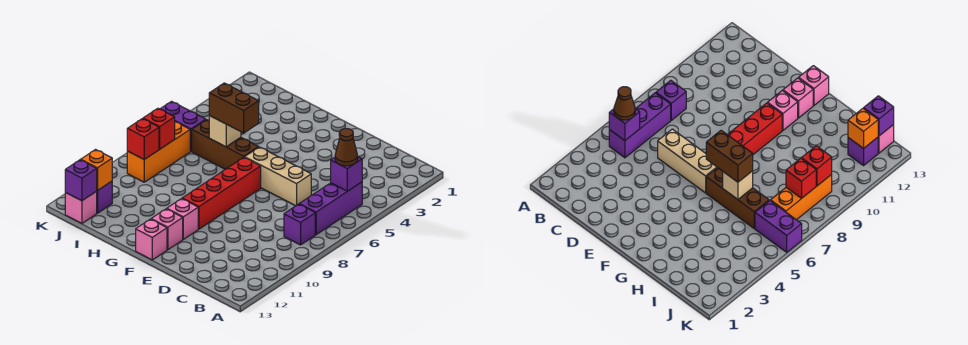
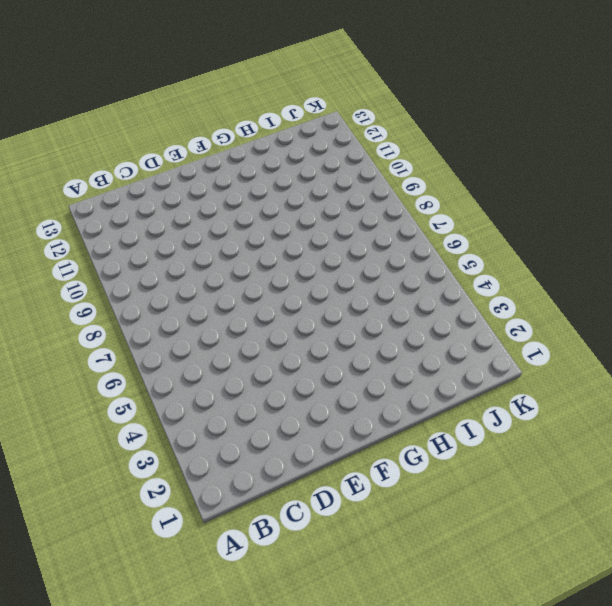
none -> purple brick B5:B7 level 1
none -> purple brick B8 level 1
none -> tan brick D6:F6 level 1

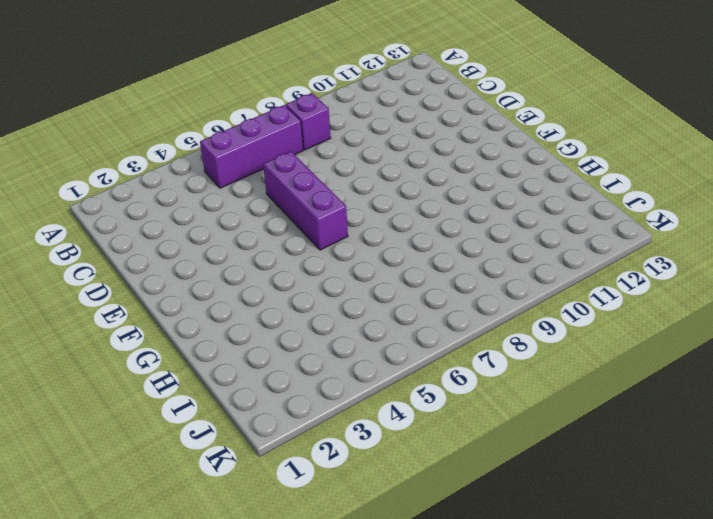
purple brick D6:F6 level 1 -> tan brick D6:F6 level 1
none -> red brick F7:F10 level 1
none -> pink brick F11 level 1
none -> pink brick F12 level 1

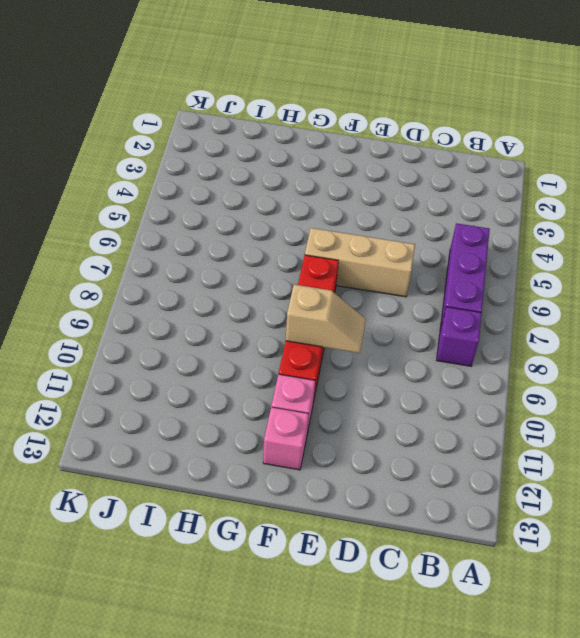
tan slope E9:F9 level 2 top F -> none
none -> pink brick F13 level 1
none -> brown brick G6:I6 level 1
none -> purple brick J6:K6 level 1

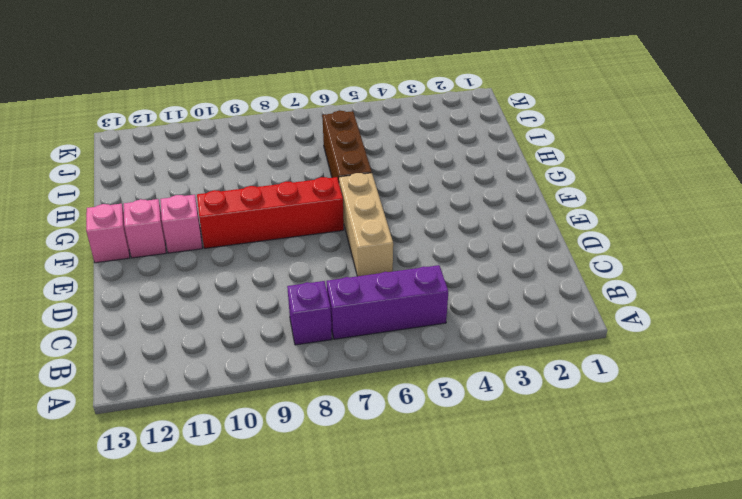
none -> purple brick J6:K6 level 1
none -> orange brick J7:J9 level 1
none -> purple brick J12 level 1

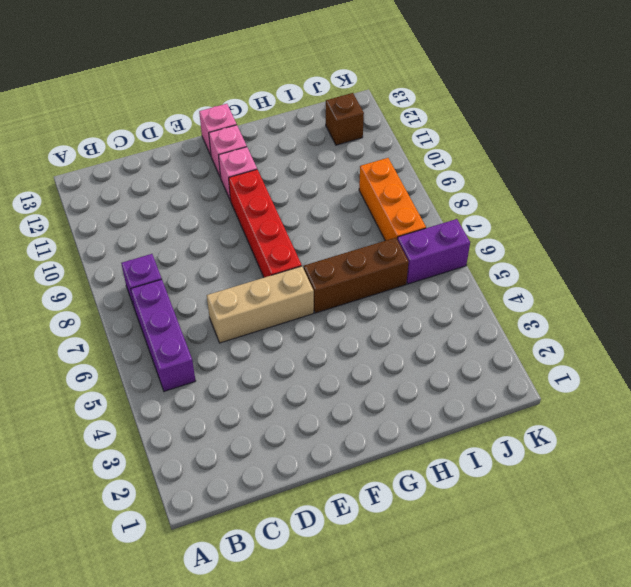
brown brick J12 level 1 -> purple brick J12 level 1
none -> pink brick J13 level 1
none -> purple brick B5 level 2
none -> tan brick H6 level 2

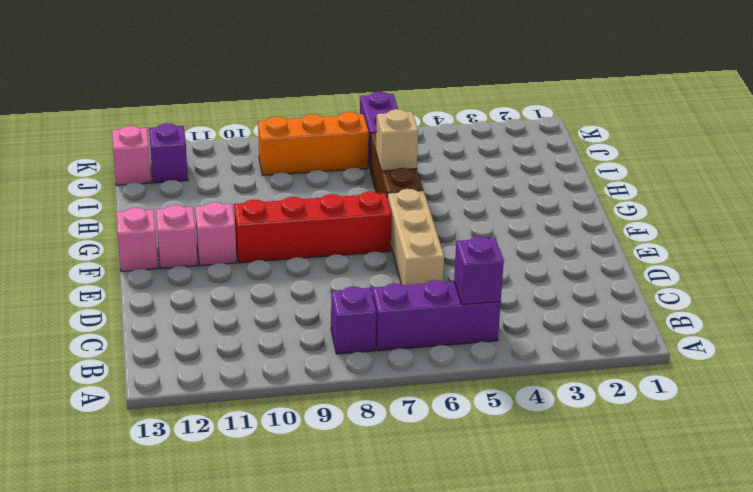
none -> red brick J8 level 2
none -> red brick J9 level 2
none -> orange brick J12 level 2

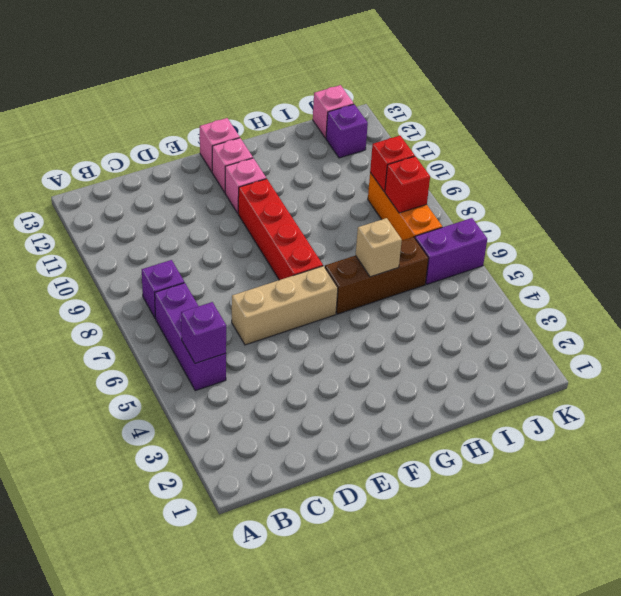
none -> orange brick J12 level 2
none -> purple brick J13 level 2
none -> brown cone B5 level 3

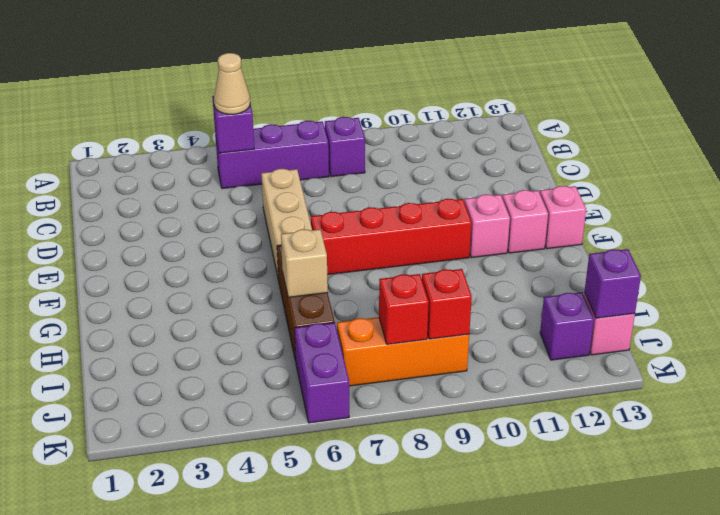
tan cone B5 level 3 -> brown cone B5 level 3
none -> orange brick J12 level 2
none -> brown brick G6:H6 level 3

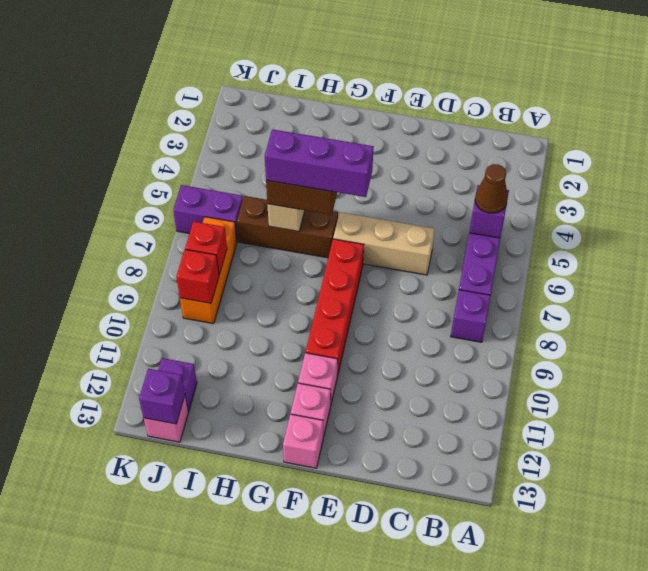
purple brick F6:H6 level 4 -> none
none -> orange brick J12 level 2

